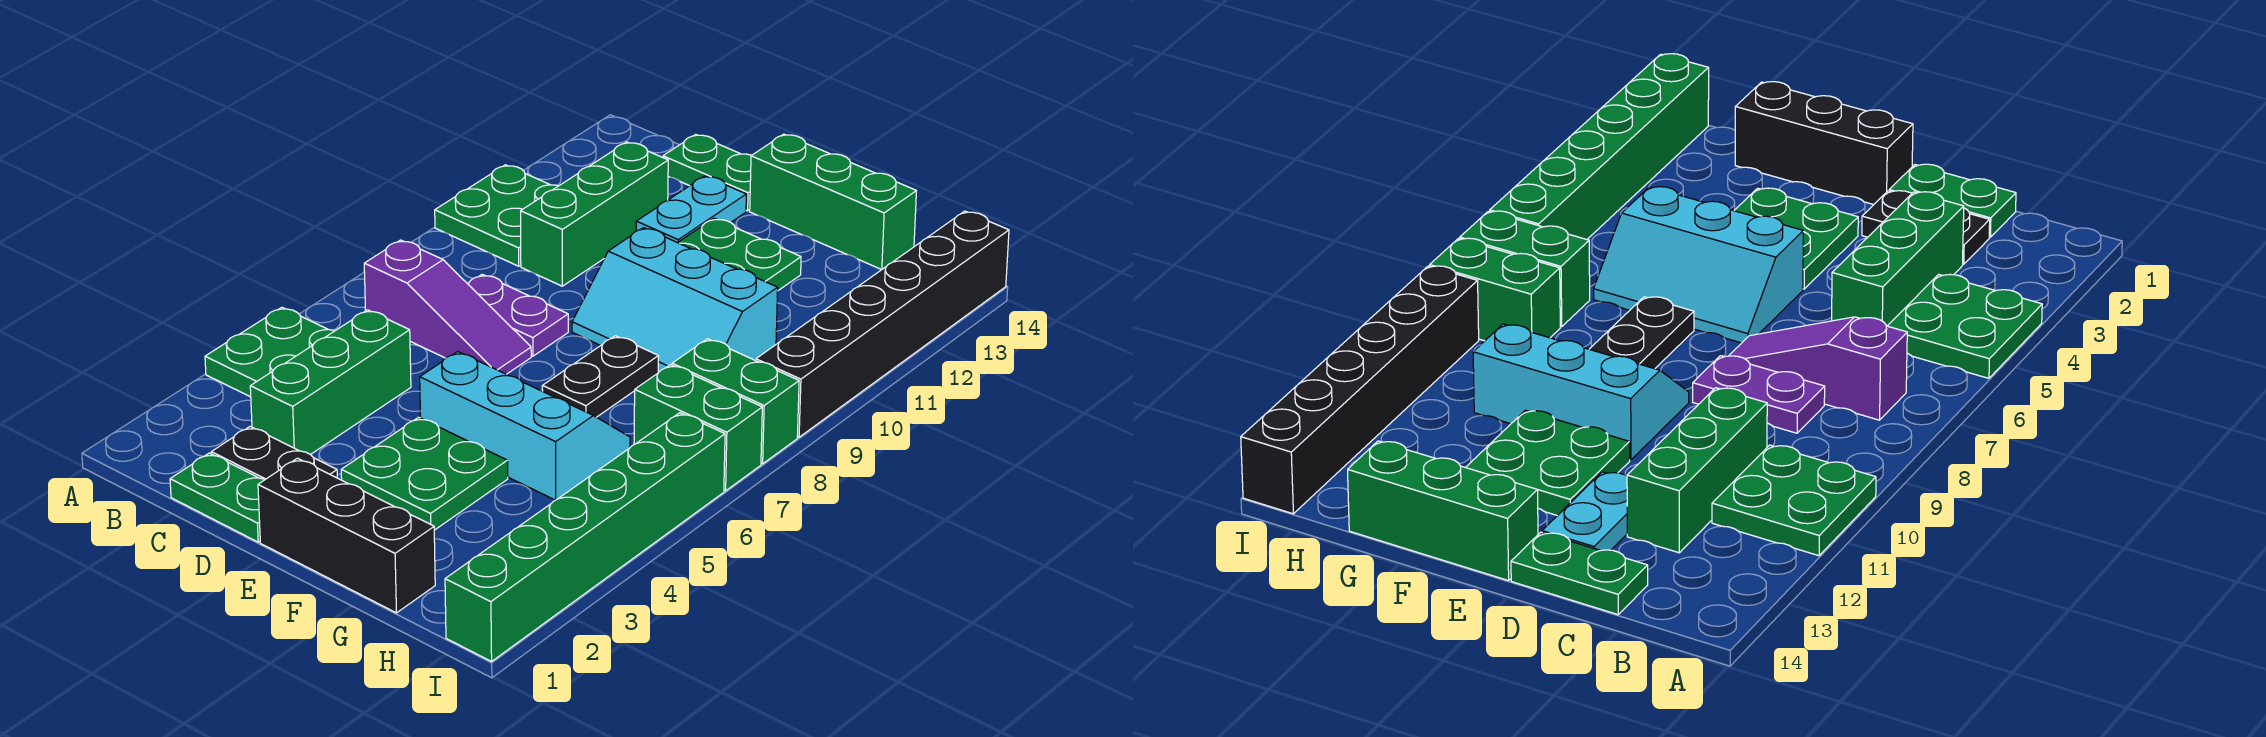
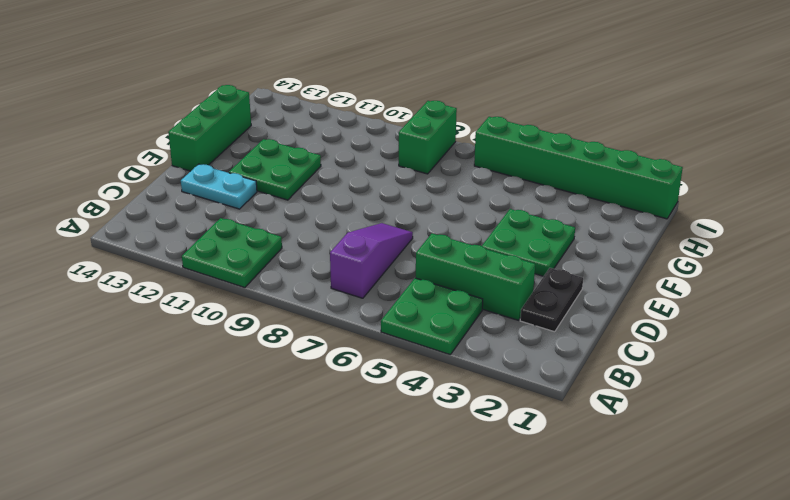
none -> green plate C1:D1 level 1
none -> purple plate C8:D8 level 1
none -> green brick C10:C12 level 1

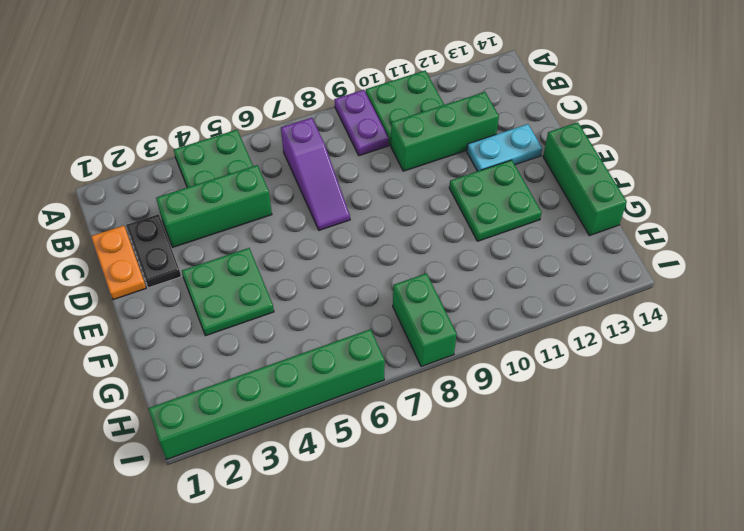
purple plate A9:B9 level 1 -> purple plate C8:D8 level 1
orange plate C1:D1 level 1 -> green plate C1:D1 level 1
none -> green plate C14:D14 level 1
none -> black brick E1:G1 level 1
none -> cyan slope E5:G6 level 1 top 5

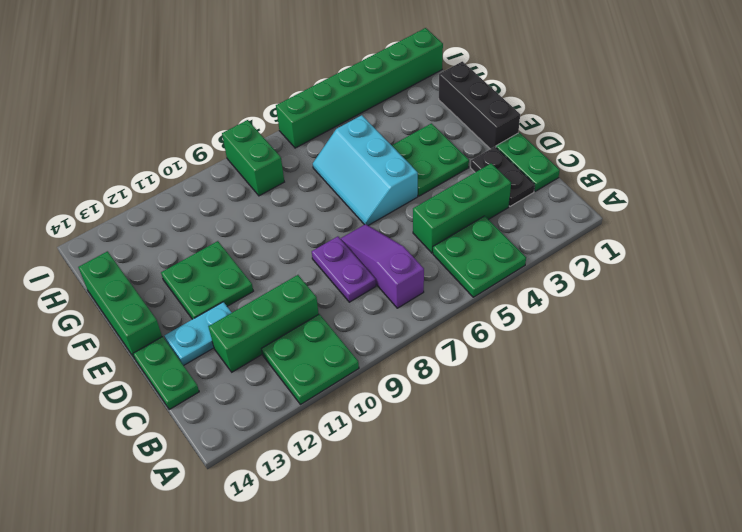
none -> cyan slope E9:G10 level 1 top 10
none -> black plate F7:F8 level 1
none -> green brick H7:I7 level 1

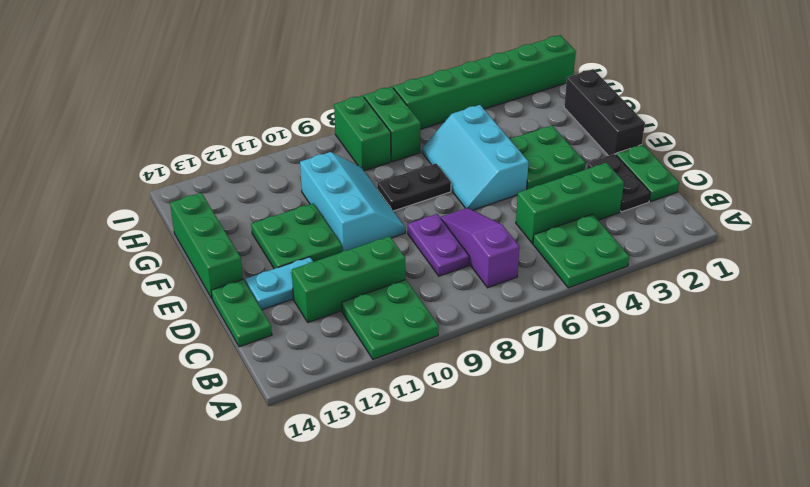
none -> black brick I9:I14 level 1

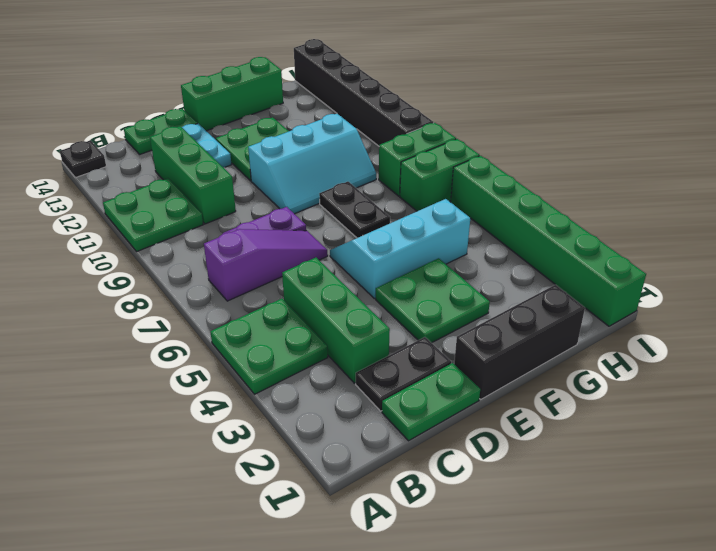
black plate A14 level 1 -> none

